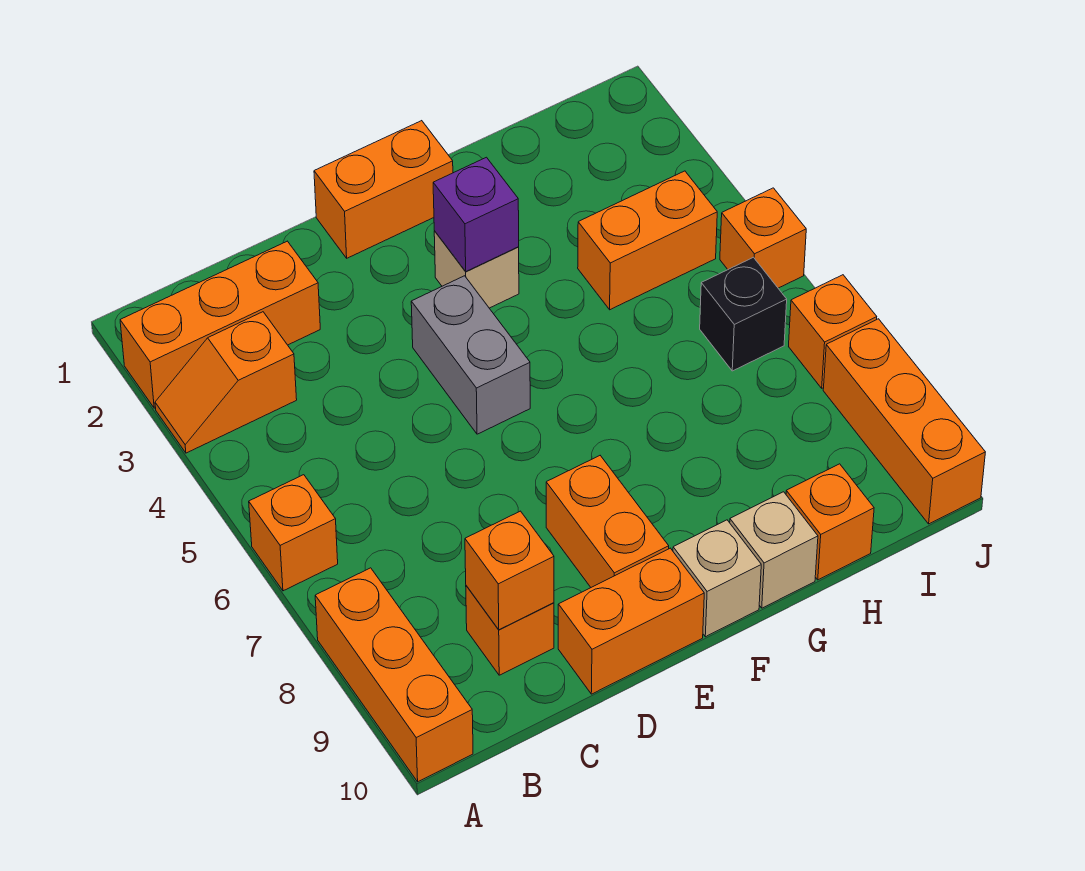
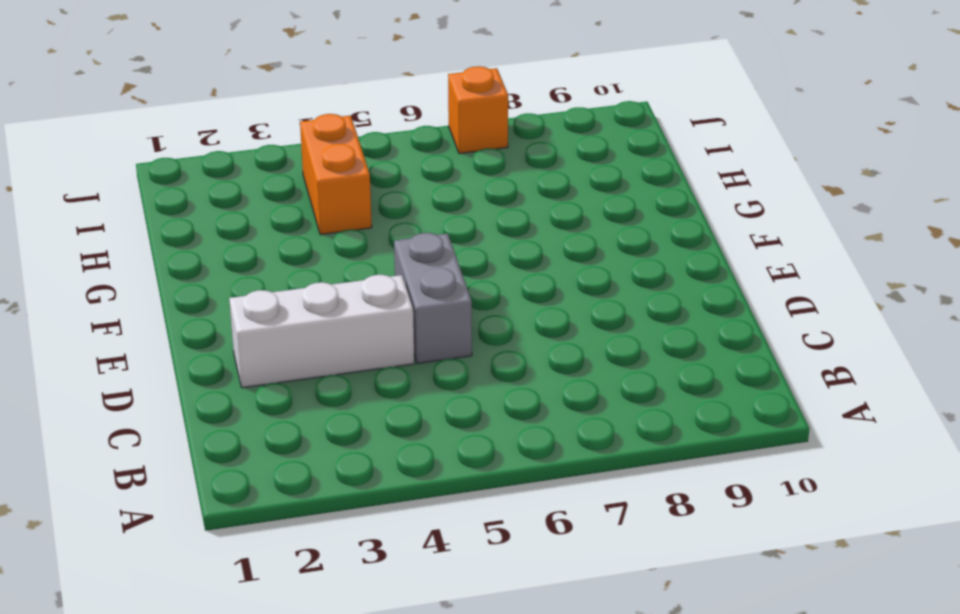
white brick D2:D4 level 1 -> none
grey brick D5:E5 level 1 -> grey brick E4:E5 level 1
none -> orange brick A2:C2 level 1
none -> orange slope A3:B3 level 1 top B
none -> orange brick A6 level 1

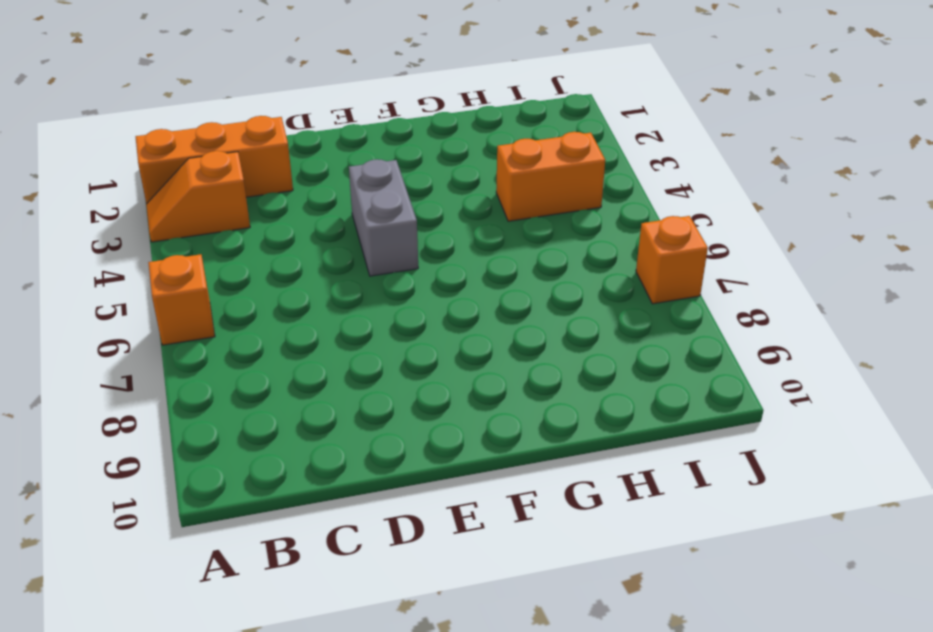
none -> orange brick A8:A10 level 1
none -> orange brick C9 level 1
none -> orange brick D10:E10 level 1

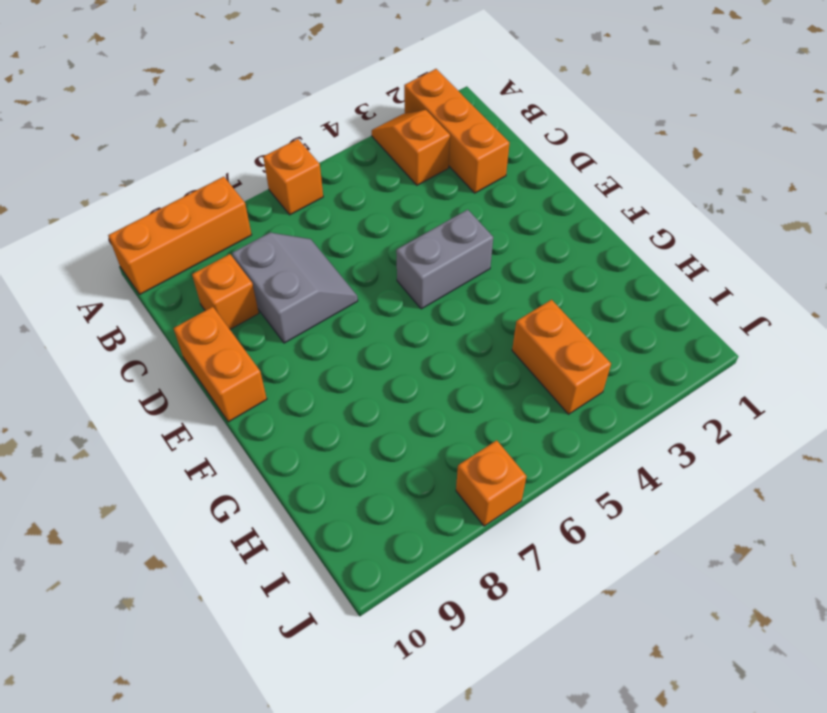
grey slope C7:D8 level 1 top 8 -> none
none -> orange brick E1:F1 level 1
none -> orange brick E8:E9 level 1
none -> tan brick F3 level 1

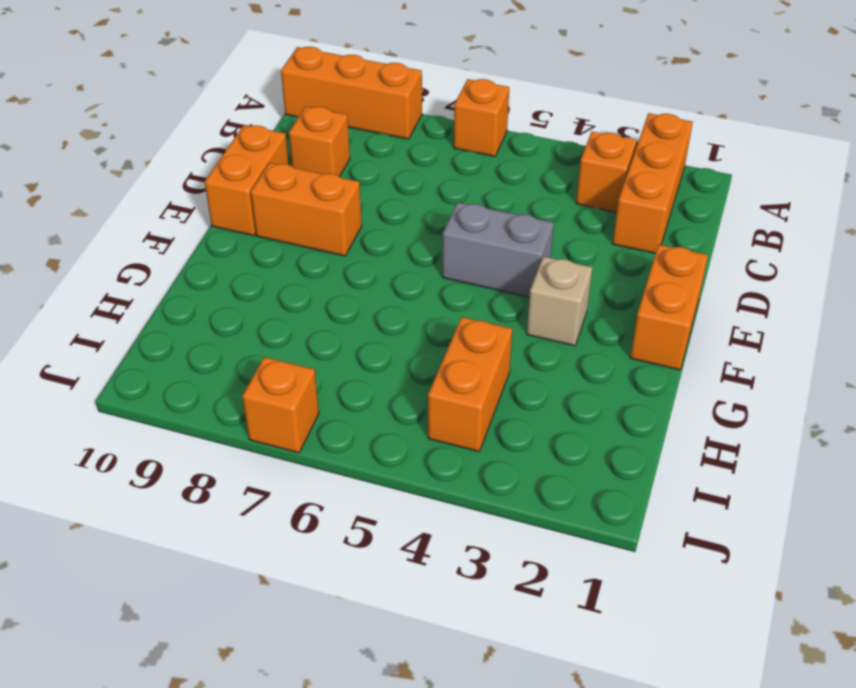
none -> tan brick F10 level 1
none -> tan brick G10 level 1
none -> orange brick H10 level 1

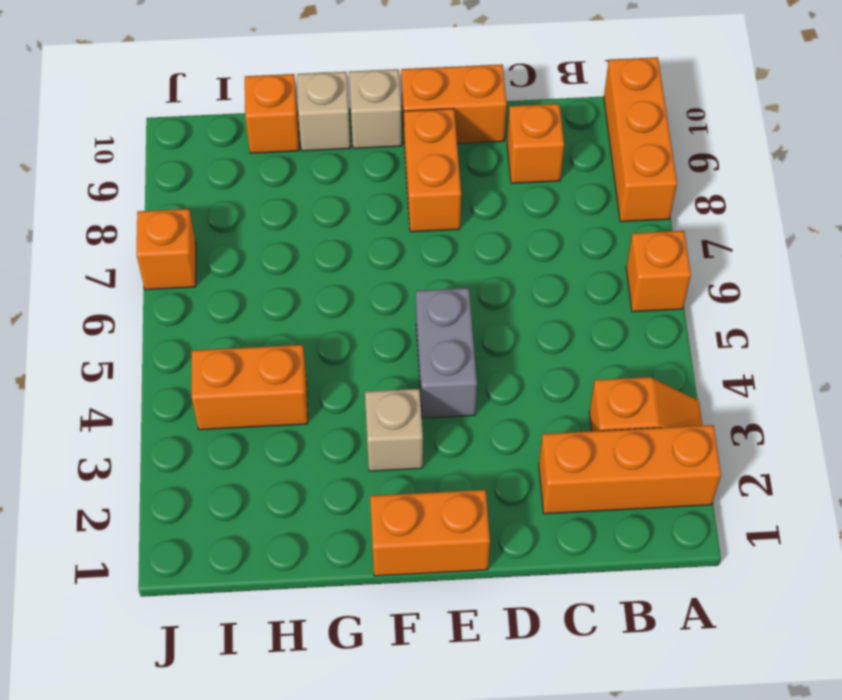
none -> black brick I6 level 1
none -> orange brick J5 level 1
none -> orange brick J8:J10 level 1

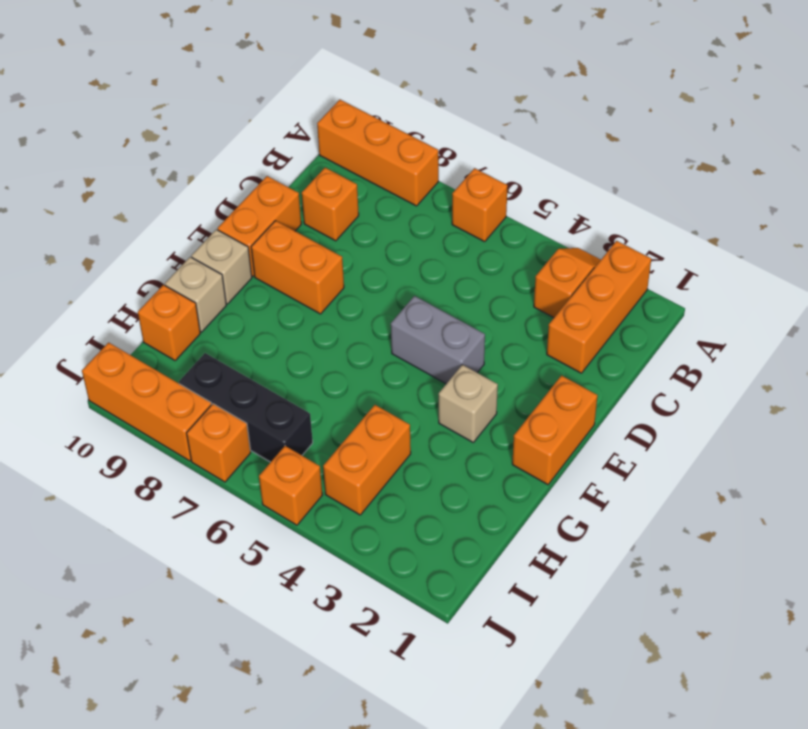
black brick I6:I8 level 1 -> black brick I6 level 1
none -> orange brick C9 level 2
none -> purple brick F3 level 2

